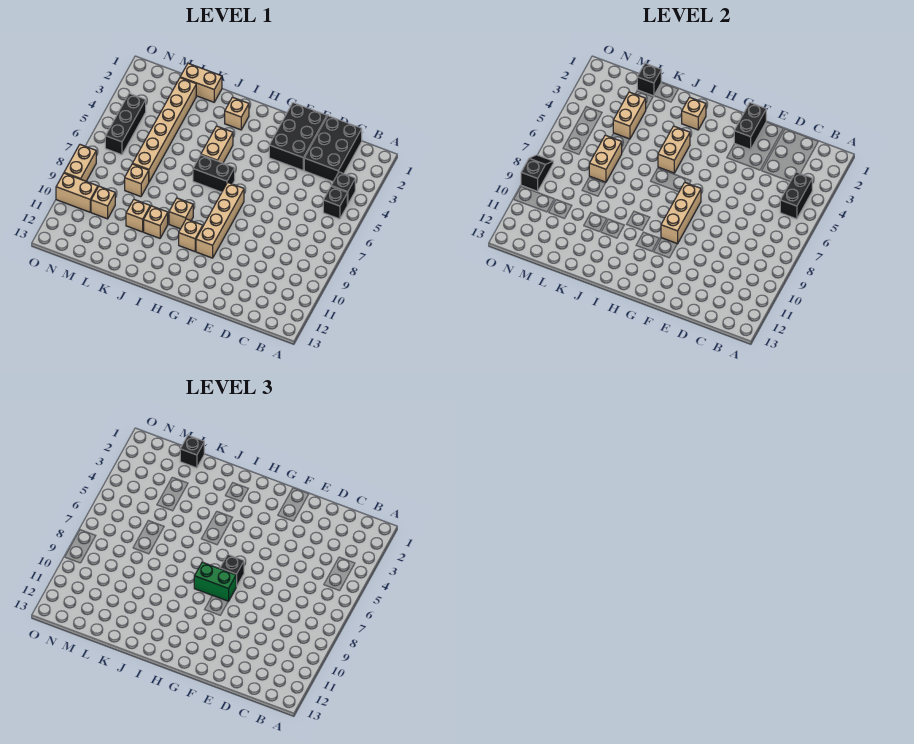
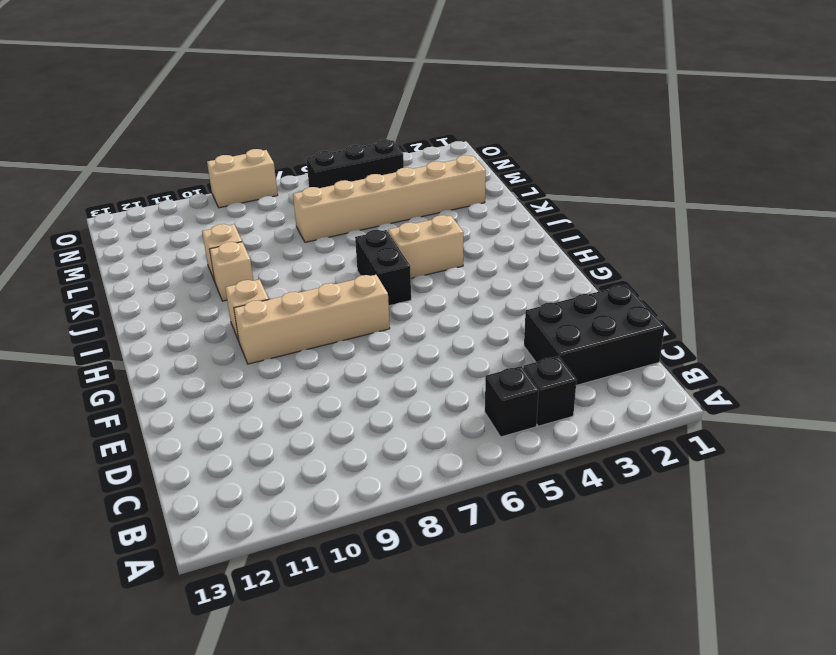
none -> black brick E1:F3 level 1
none -> tan brick I2 level 1
none -> tan brick I9 level 1
none -> tan brick K1:L1 level 1

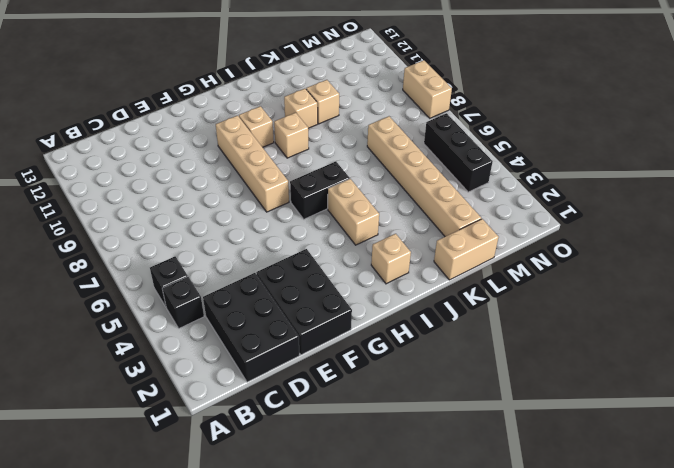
none -> tan brick L8 level 1
none -> tan brick M10 level 1
none -> tan brick N10:O10 level 1
none -> black brick B4:B5 level 2

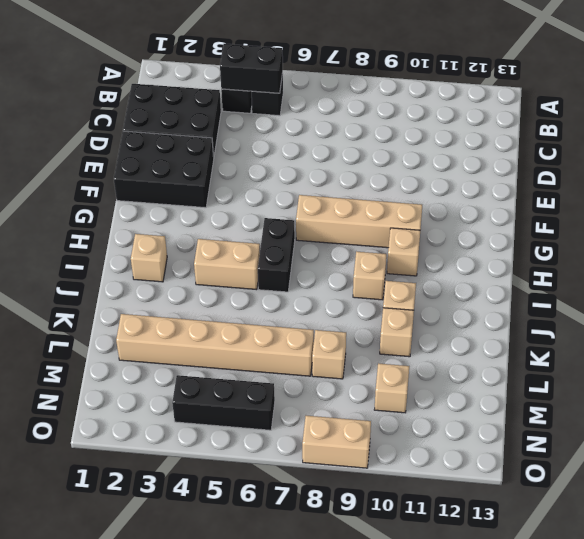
none -> tan brick K1:L1 level 1
none -> tan brick N10:O10 level 1
none -> black brick F1:F2 level 2
none -> tan brick G7:G9 level 2

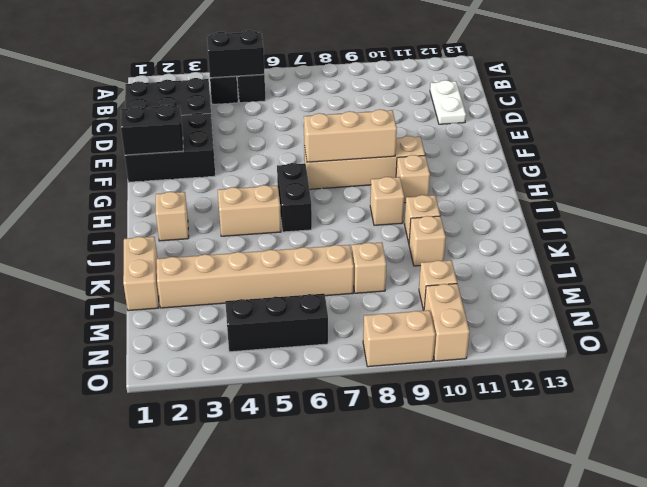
white plate C12:D12 level 1 -> none
none -> tan brick I2 level 2
none -> tan brick I4:I5 level 2
none -> black brick L1 level 2
none -> tan brick L3:L4 level 2

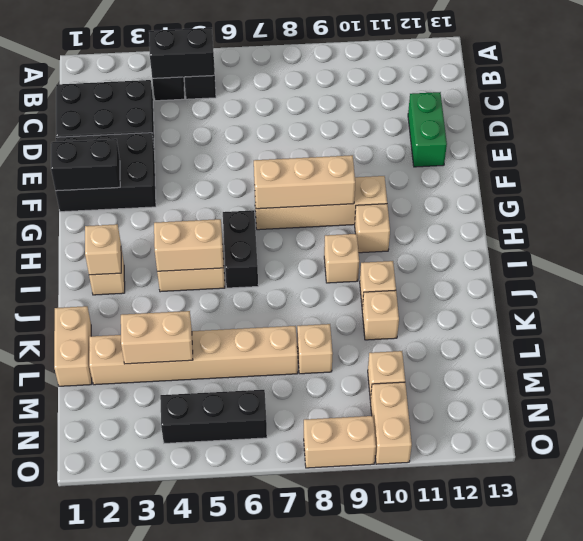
green brick D12:E12 level 1 -> green brick G8:H8 level 3
none -> black brick L1 level 2
none -> tan brick L6:L7 level 2
none -> black slope O8:O9 level 2 top 9
none -> black brick G7 level 3

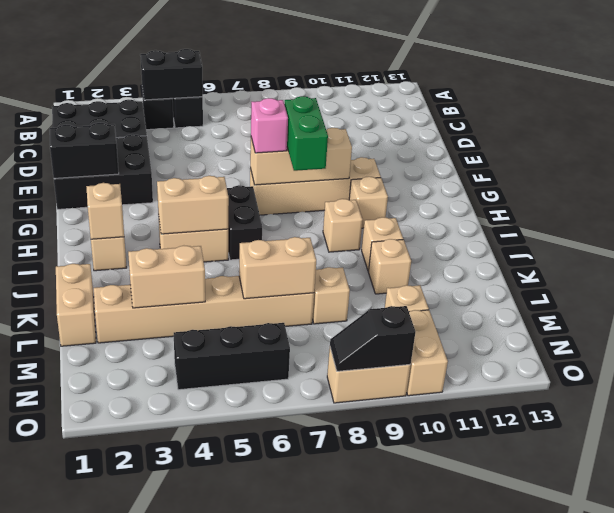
pink brick G7 level 3 -> black brick G7 level 3
none -> black brick L1 level 2
none -> black brick L1 level 3

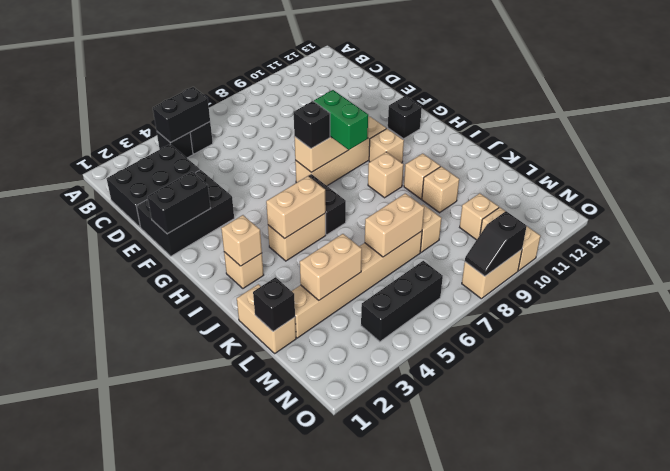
black brick G12 level 1 -> black brick L1 level 3

